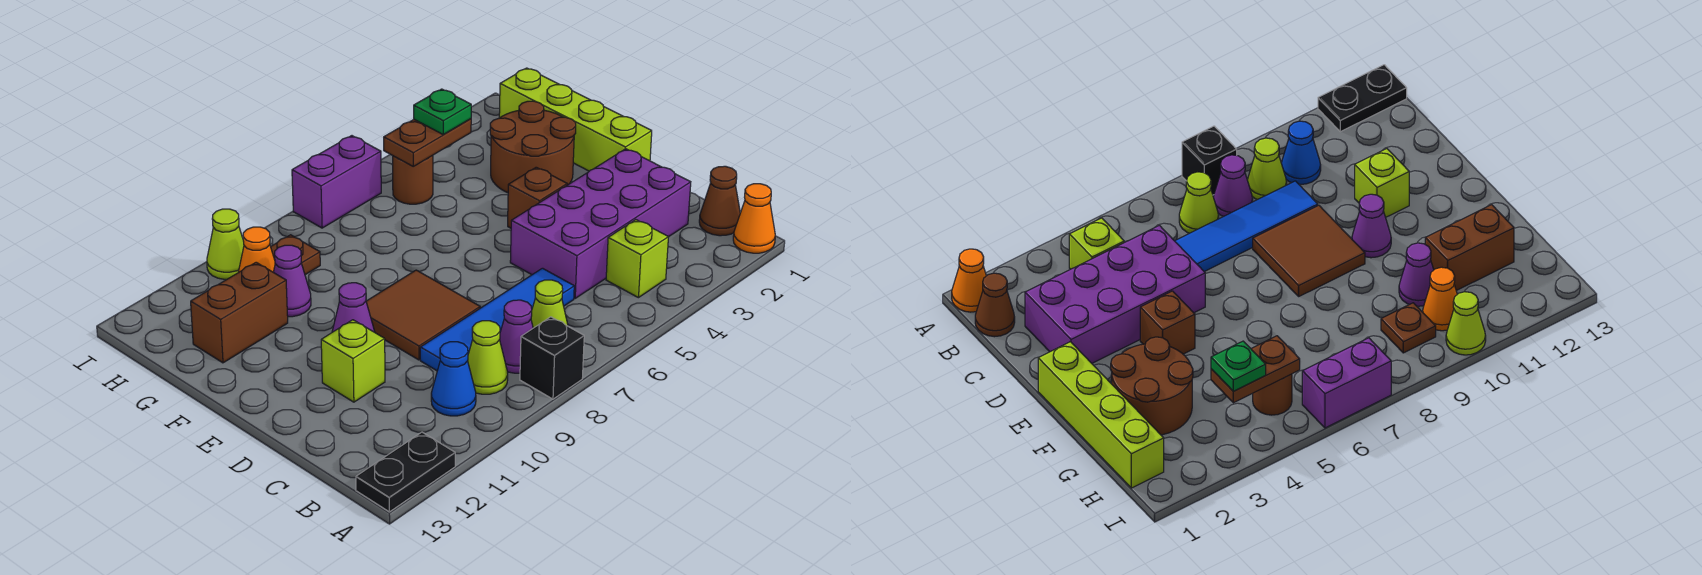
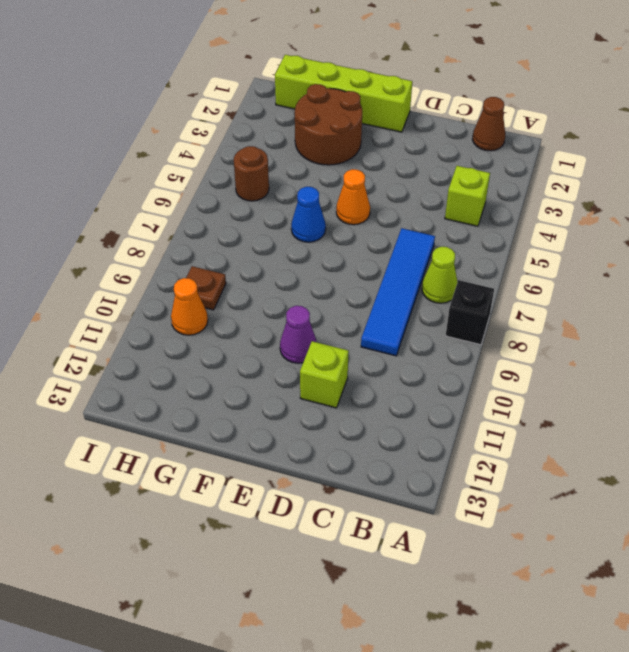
orange cone E5 level 1 -> orange cone A1 level 1
blue cone F6 level 1 -> blue cone B10 level 1
none -> black plate A12:A13 level 1
none -> purple cone B8 level 1
none -> lime cone B9 level 1

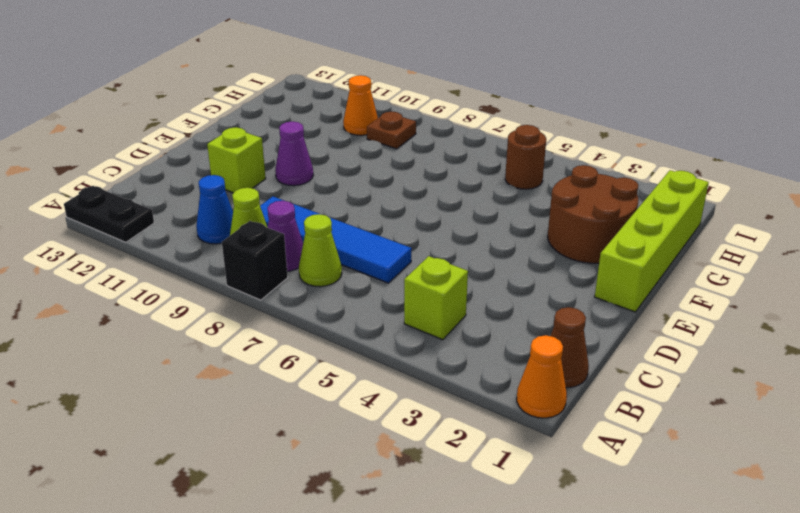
none -> purple brick C2:D5 level 1
none -> brown tile D8:E9 level 1
none -> brown brick E4 level 1

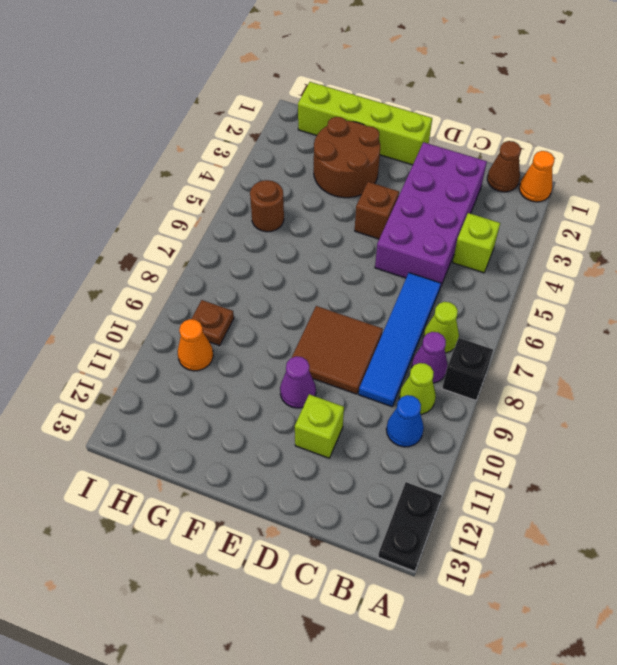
none -> purple cone G10 level 1
none -> brown brick G11:G12 level 1
none -> purple brick I6:I7 level 1

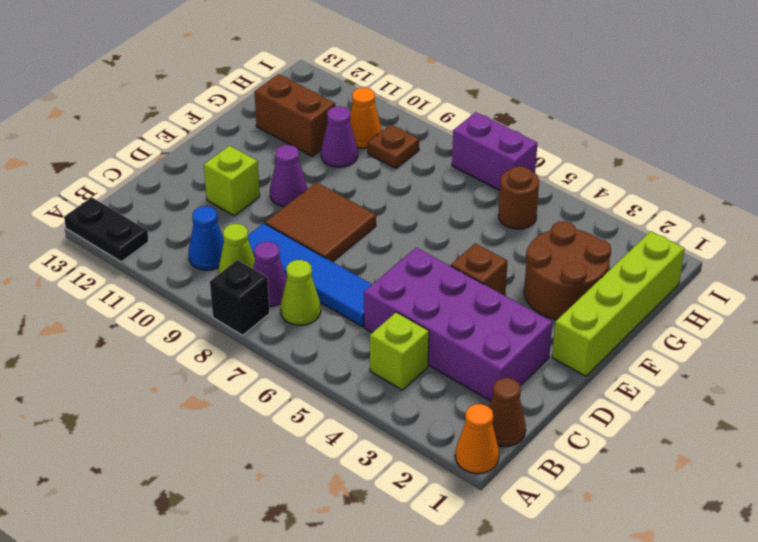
none -> lime cone I10 level 1
none -> brown plate H4:H5 level 2
none -> green plate H4 level 3

